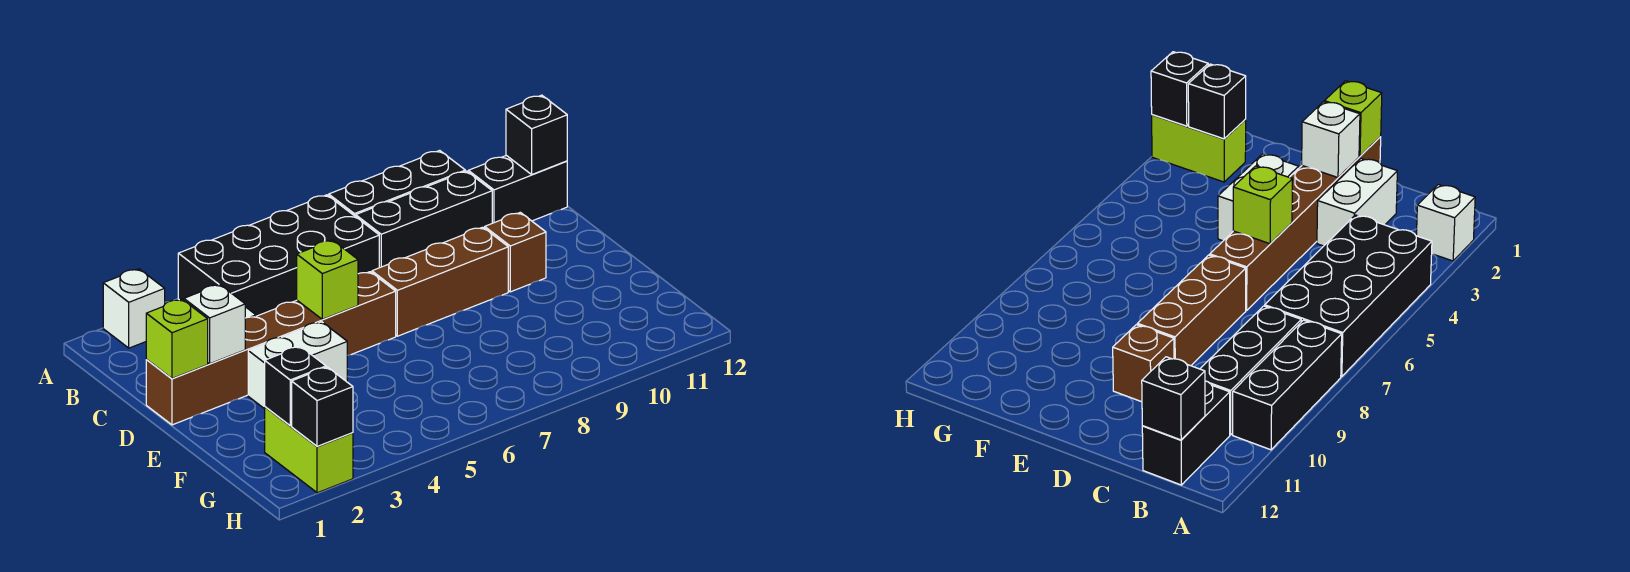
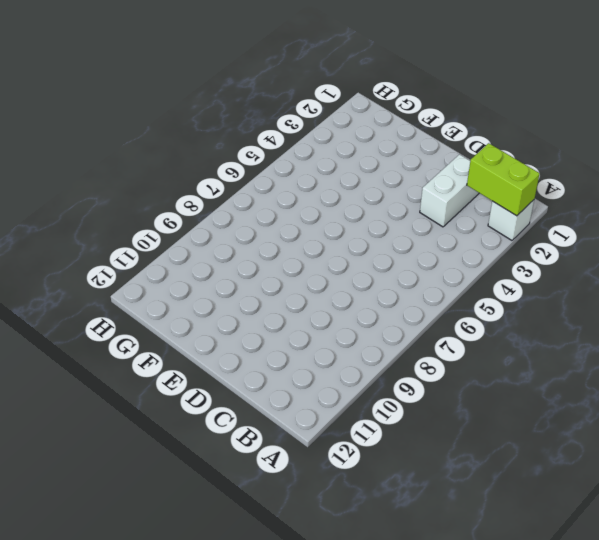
lime brick A2:B2 level 2 -> lime brick G2:H2 level 1
none -> black brick A4:B7 level 1
none -> black brick A8:A10 level 1
none -> black brick B8:B10 level 1

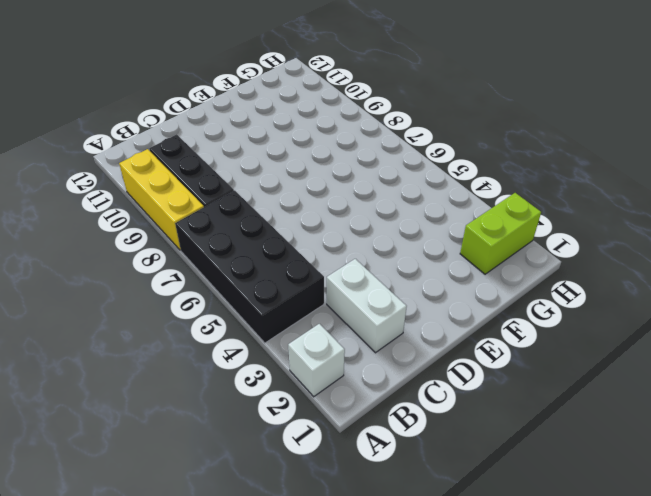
yellow brick A8:A10 level 1 -> black brick A8:A10 level 1
none -> black brick B11:B12 level 1
none -> brown brick D1:D6 level 1
none -> brown brick D7:D9 level 1

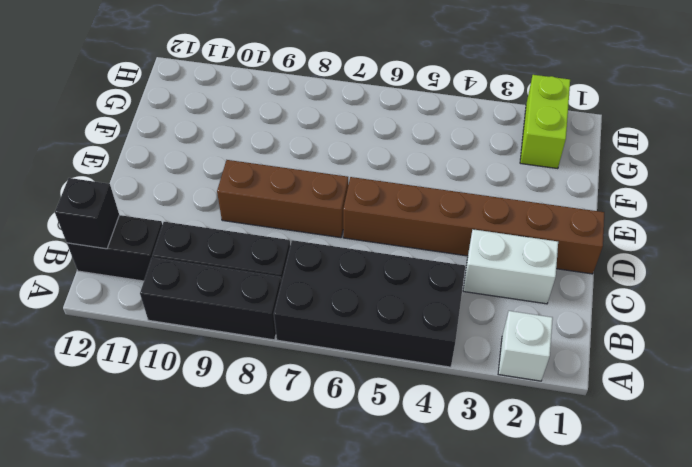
none -> brown brick D10 level 1
none -> white brick E3:E4 level 1
none -> lime brick D1 level 2

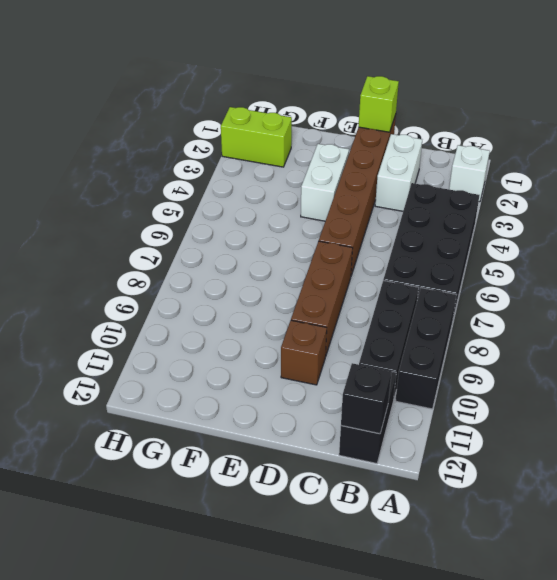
none -> white brick D2 level 2
none -> lime brick D5 level 2
none -> black brick G2 level 2

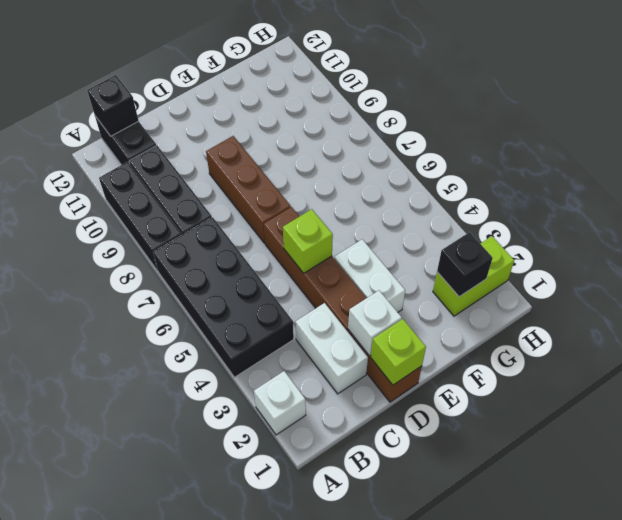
none -> brown brick D10 level 1
none -> black brick H2 level 2

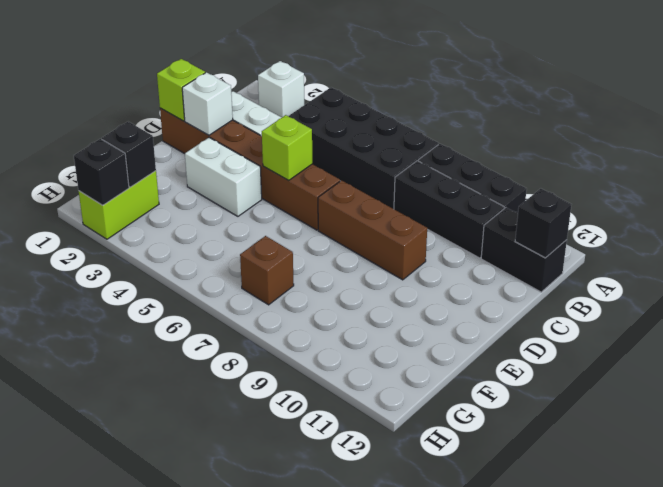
brown brick G7 level 1 -> brown brick D10 level 1

